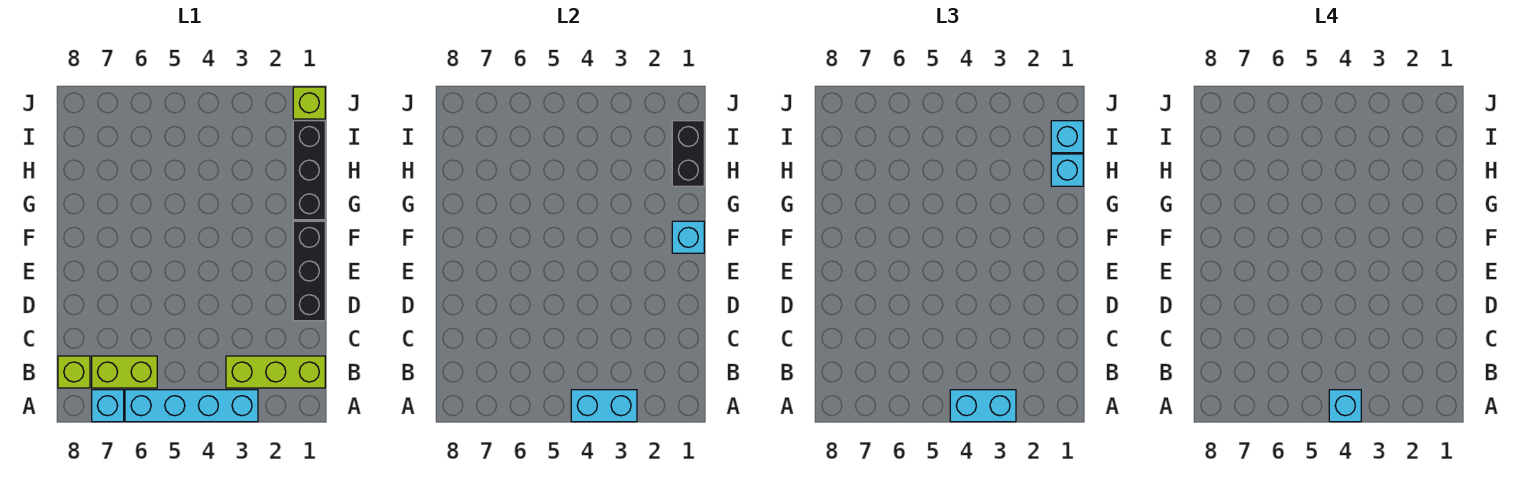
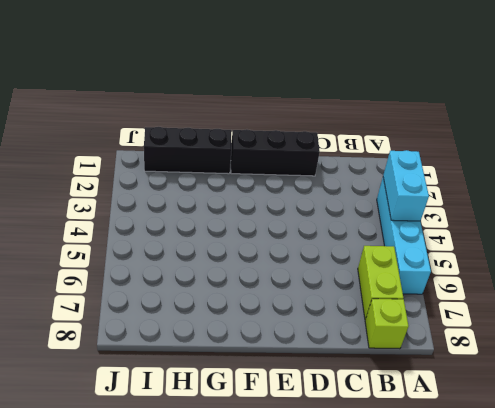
none -> cyan brick A7 level 1
none -> lime brick B1:B3 level 1
none -> lime brick J1 level 1

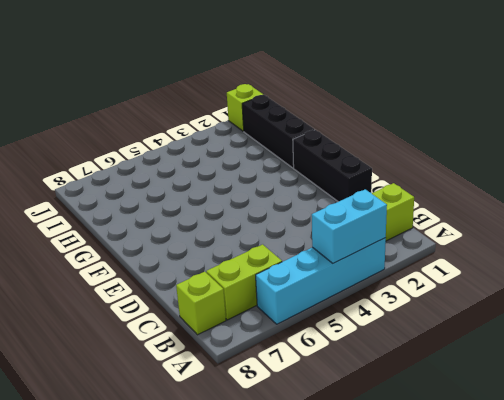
none -> cyan brick A7 level 1
none -> cyan brick F1 level 2
none -> black brick H1:I1 level 2

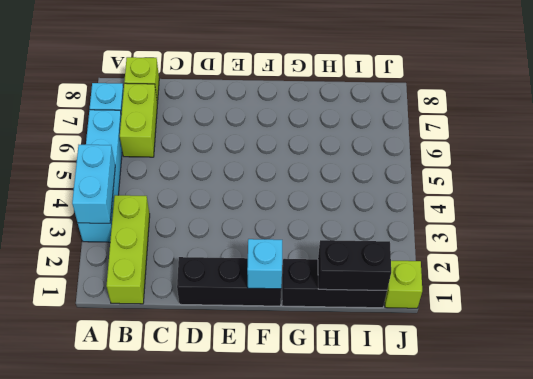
none -> cyan brick A3:A4 level 3
none -> cyan brick H1 level 3
none -> cyan brick I1 level 3

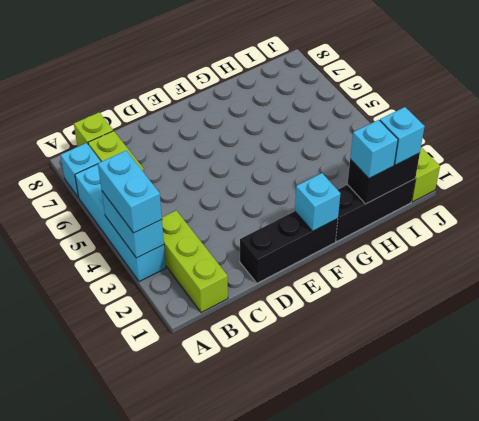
none -> cyan brick A4 level 4

